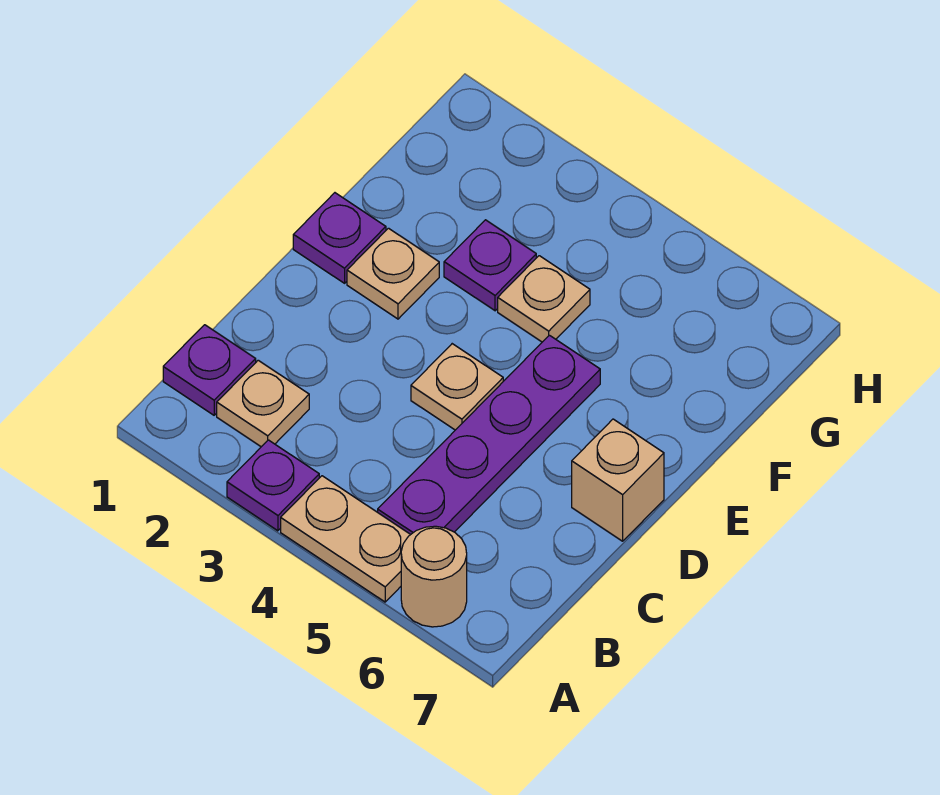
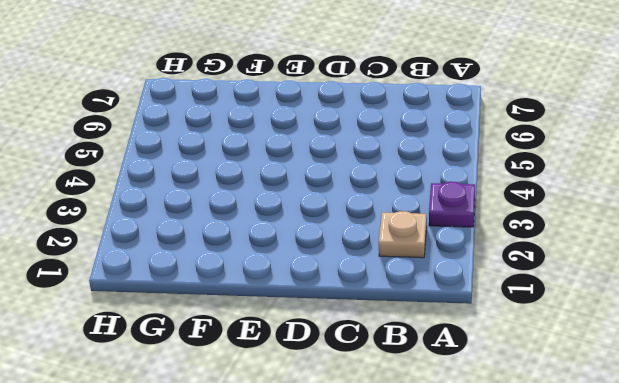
none -> tan plate A4:A5 level 1
none -> tan round brick A6 level 1
none -> purple plate B1 level 1

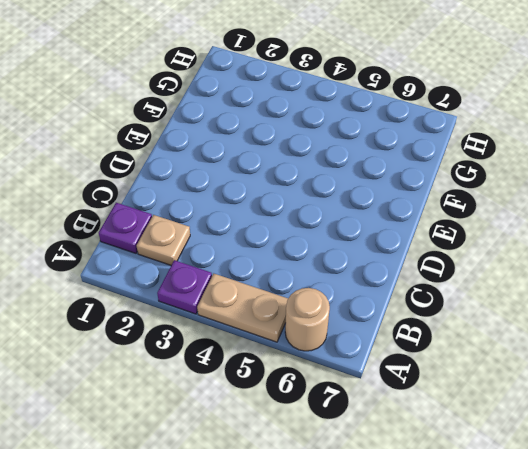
none -> purple plate B5:E5 level 1
none -> tan plate D4 level 1
none -> tan brick D7 level 1

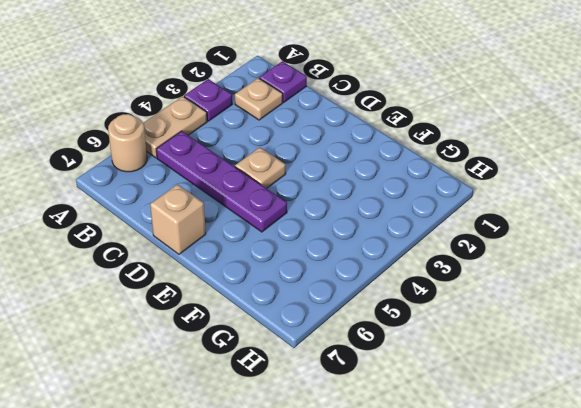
none -> purple plate E1 level 1
none -> tan plate E2 level 1
none -> purple plate F3 level 1

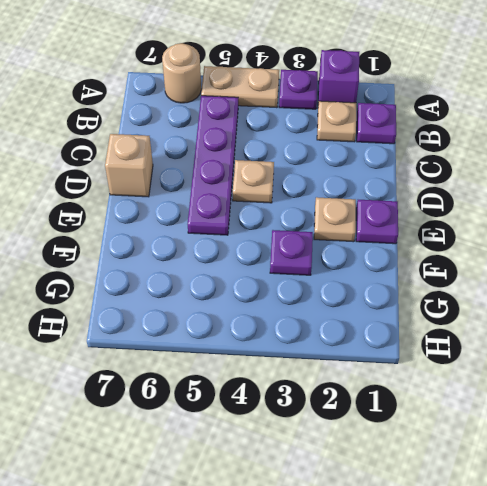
purple brick A2 level 1 -> none
none -> tan plate F4 level 1

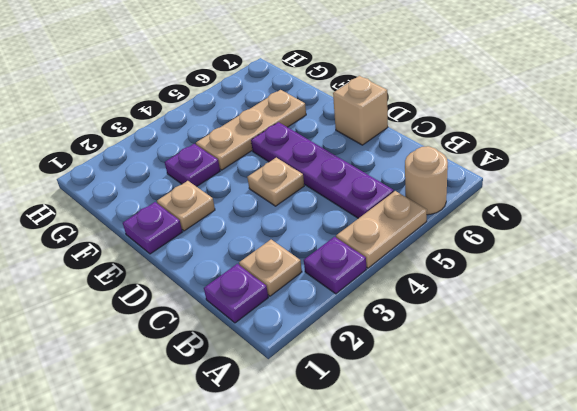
tan plate F4:F6 level 1 -> tan plate F4 level 1

